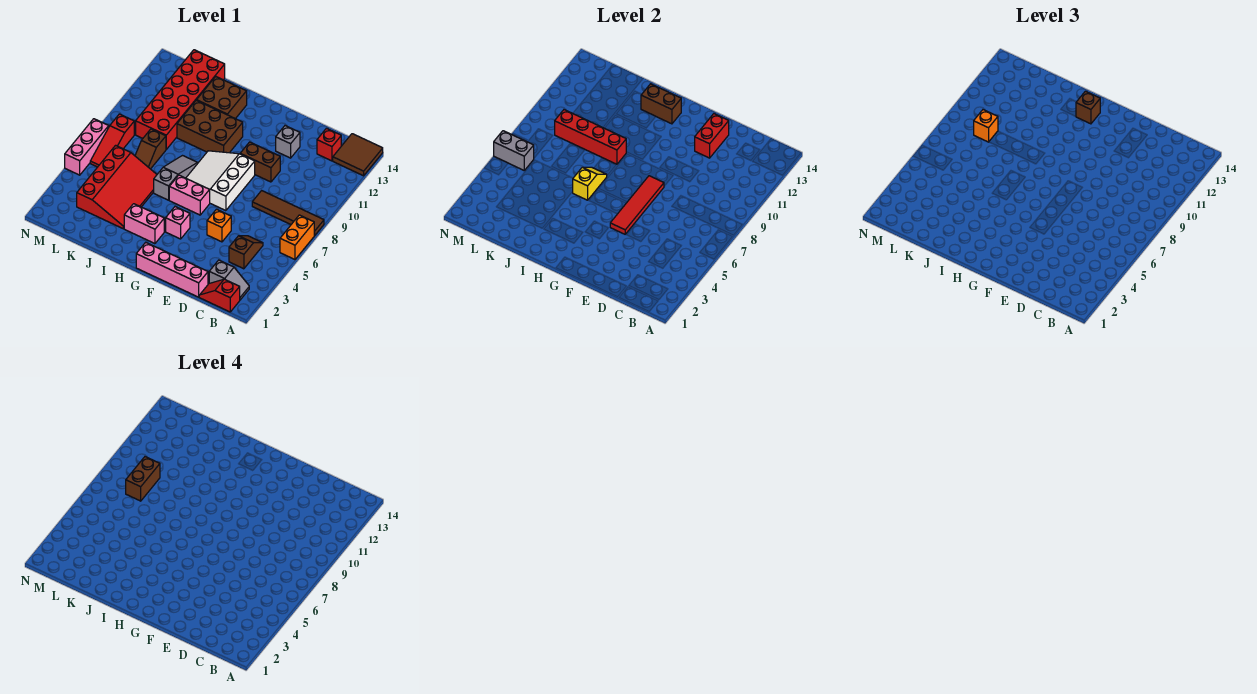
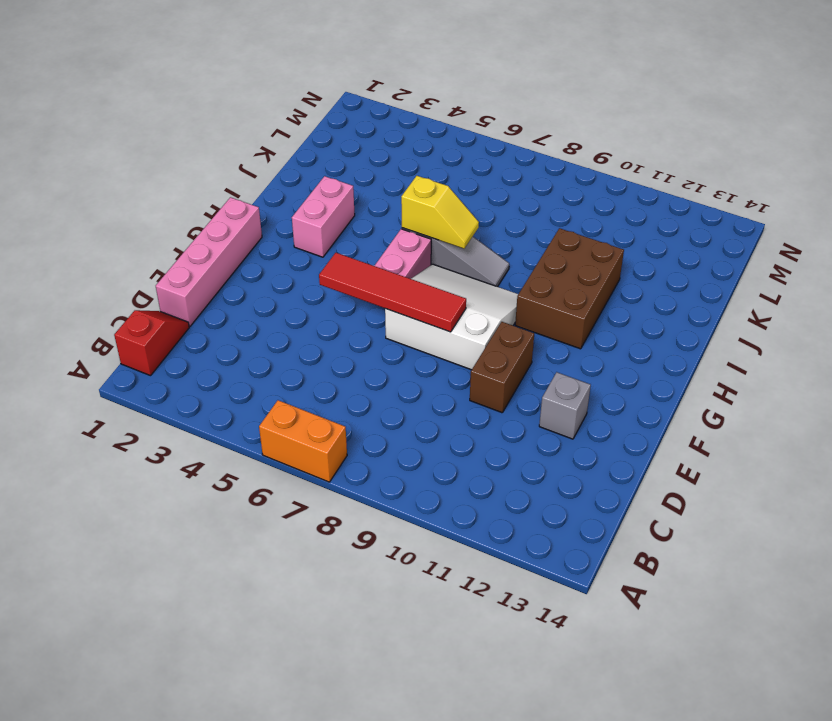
none -> brown tile A8:D8 level 1
none -> brown tile A13:B14 level 1
none -> grey slope B2:C2 level 1 top C
none -> brown slope C4:C5 level 1 top 4

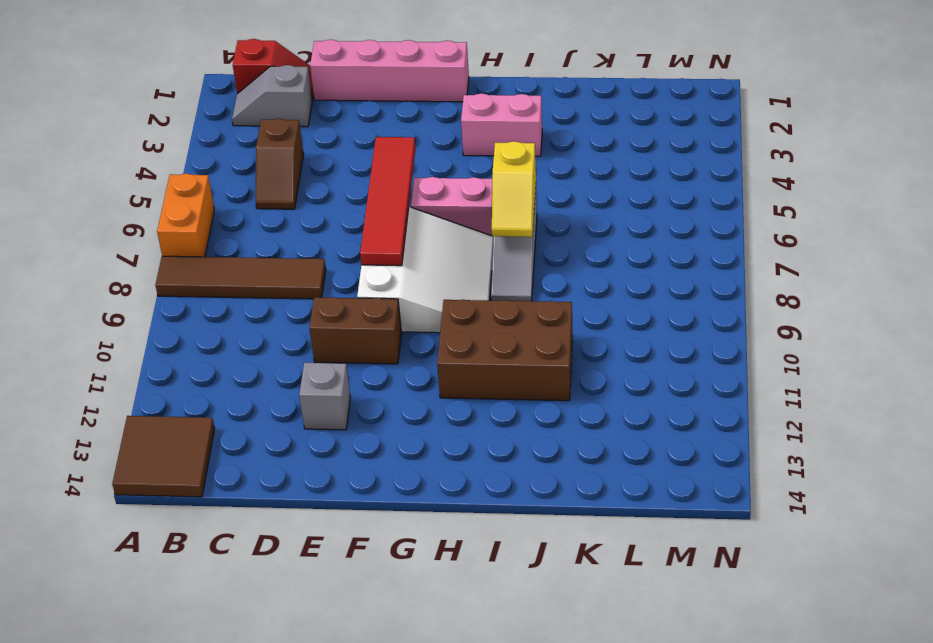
none -> red brick C13 level 1
none -> orange brick E5 level 1
none -> pink brick G4 level 1
none -> brown brick I12:J13 level 1

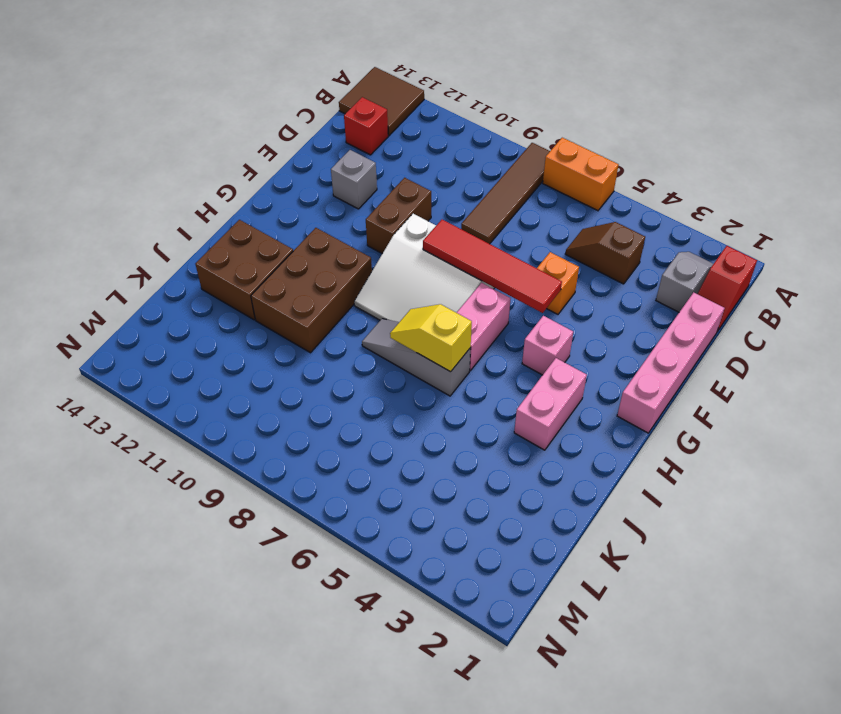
none -> red slope J3:L6 level 1 top L
none -> brown slope K7:K8 level 1 top 8
none -> red brick K9:L14 level 1
none -> red slope M6:M8 level 1 top 8

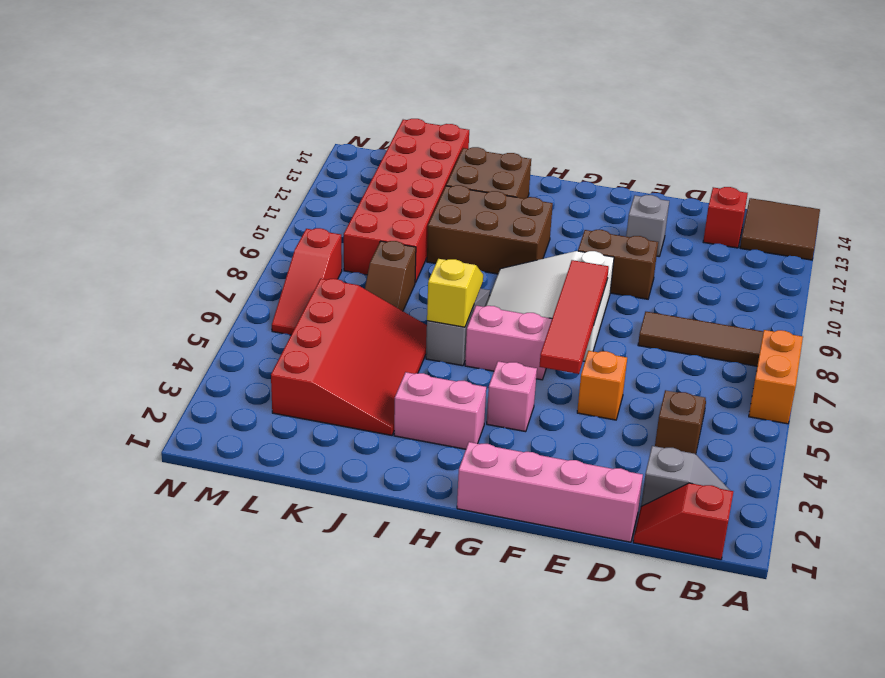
none -> pink brick N5:N7 level 1
none -> red brick E12:E13 level 2
none -> brown brick H13:I13 level 2
none -> red brick I9:L9 level 2

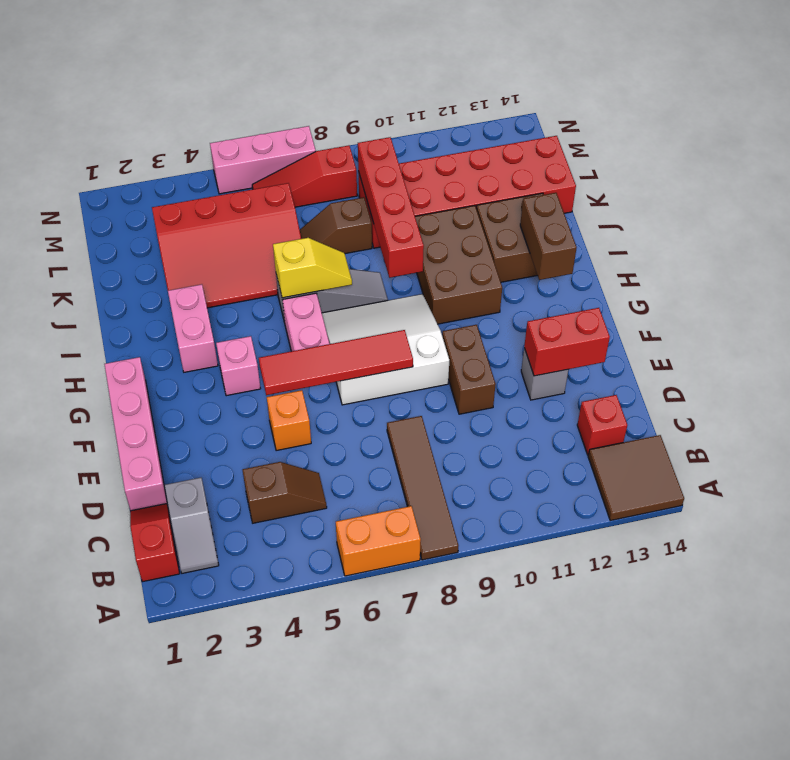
none -> grey brick M6:N6 level 2
none -> brown brick H13 level 3
none -> orange brick L9 level 3
none -> brown brick L8:L9 level 4

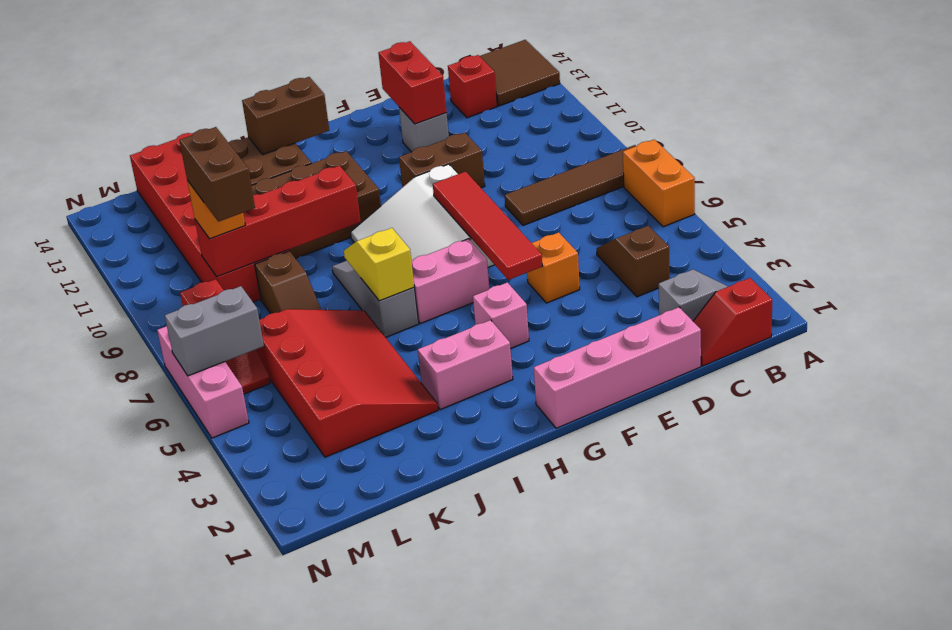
none -> brown brick H13 level 3

